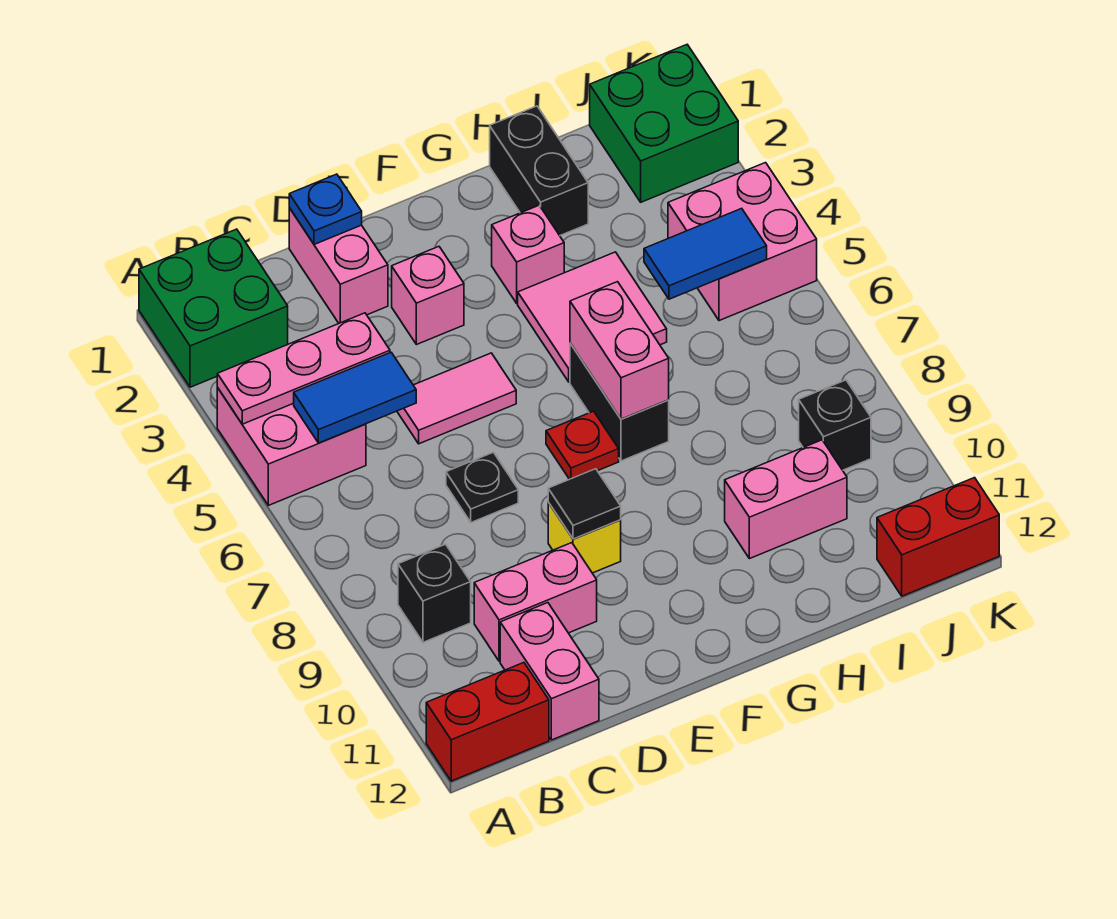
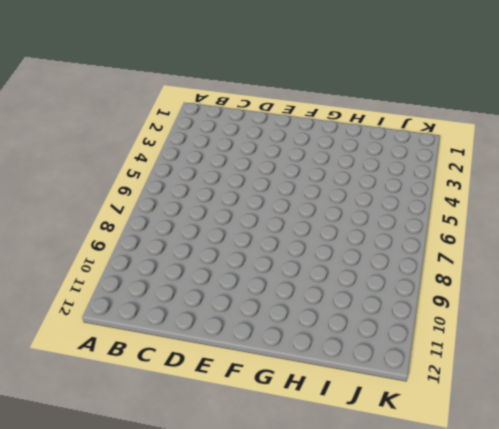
none -> green brick A1:B2 level 1
none -> pink brick A4:B5 level 1
none -> red brick A12:B12 level 1

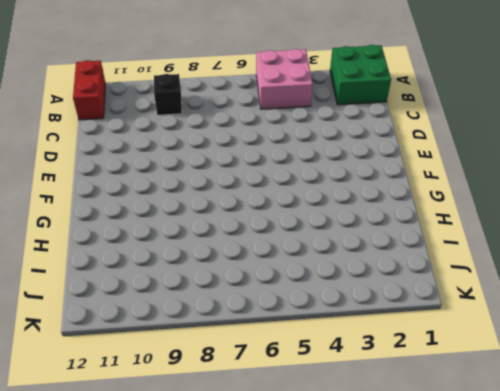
none -> pink brick C10:D10 level 1
none -> pink brick C11:C12 level 1
none -> pink brick D1:D2 level 1

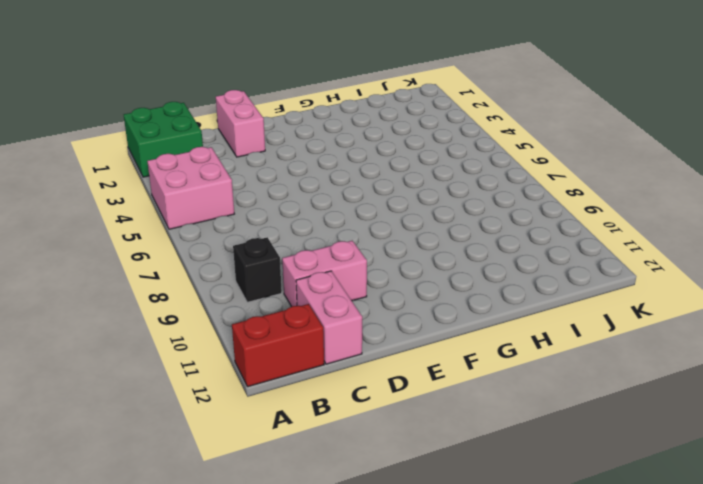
none -> pink tile D5:E5 level 1
none -> black plate D7 level 1
none -> pink brick E3 level 1

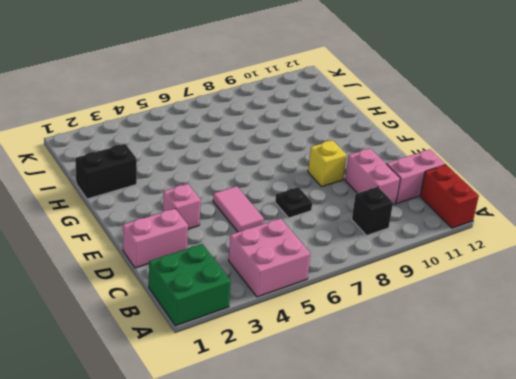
none -> red plate F7 level 1
none -> pink brick G3 level 1
none -> pink tile G4:H5 level 1

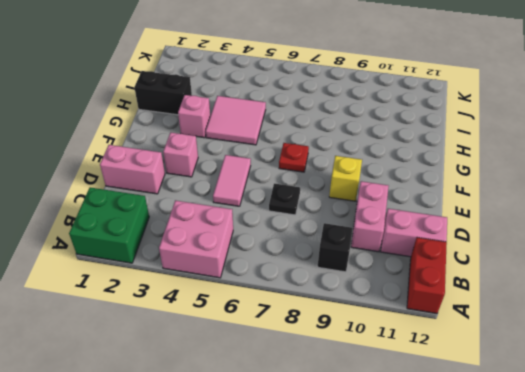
none -> black brick G6:G7 level 1
none -> pink brick H10:I10 level 1
none -> green brick J1:K2 level 1

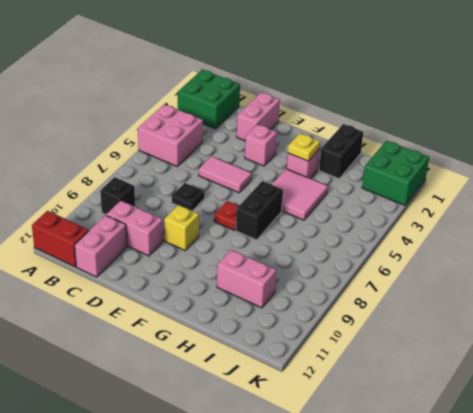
yellow plate G3 level 2 -> none
none -> pink brick J4:K5 level 1
none -> black brick J9 level 1
none -> red brick J12:K12 level 1

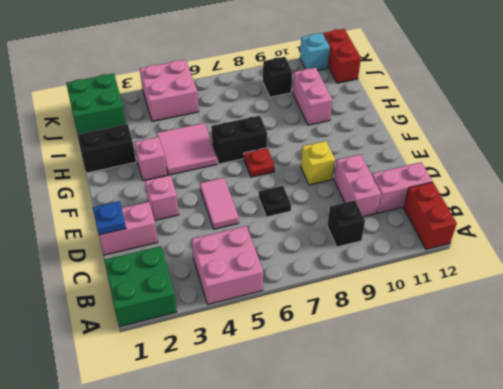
cyan brick K11 level 1 -> none
none -> pink plate A4:C4 level 2
none -> blue tile B5:C5 level 2
none -> black tile E9 level 2

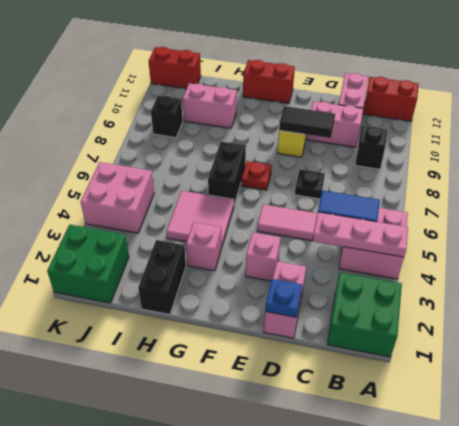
black tile D9:E9 level 2 -> black tile E9 level 2
red brick F12:G12 level 1 -> none
none -> pink brick G6:G7 level 2
none -> blue tile I5:J5 level 2

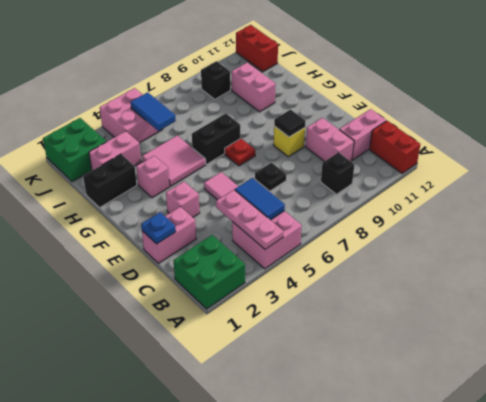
pink brick I2:I3 level 1 -> pink brick G6:G7 level 2

